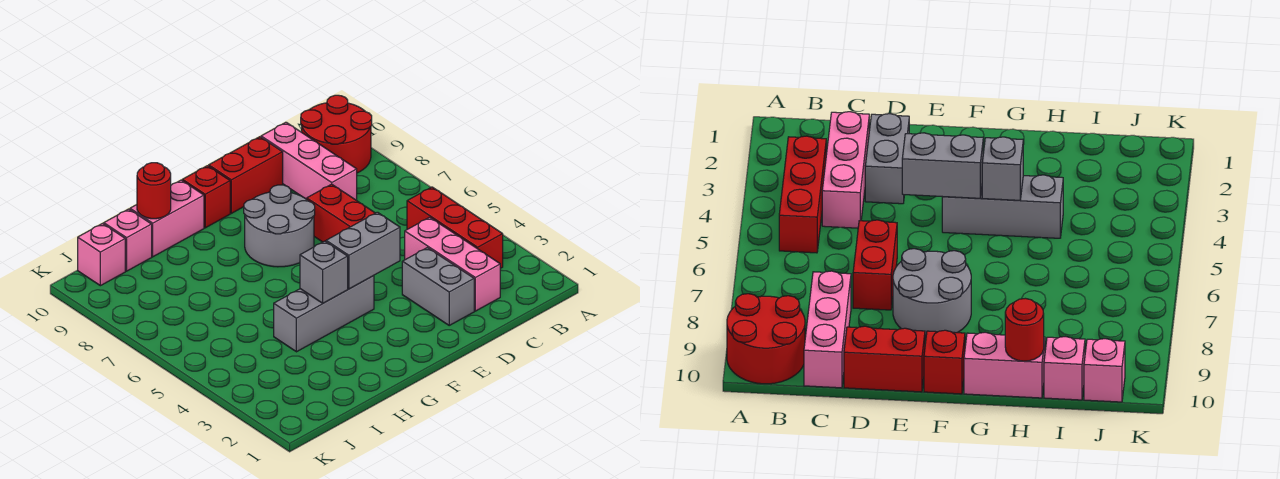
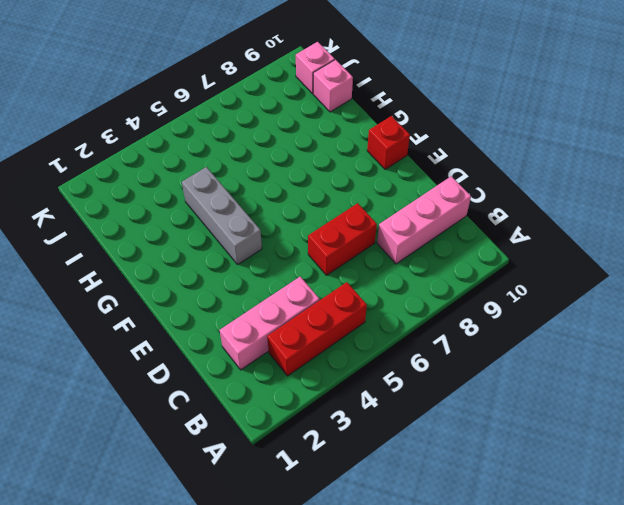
none -> red round brick A9:B10 level 1
none -> grey brick D2:D3 level 1
none -> red brick D10:E10 level 1

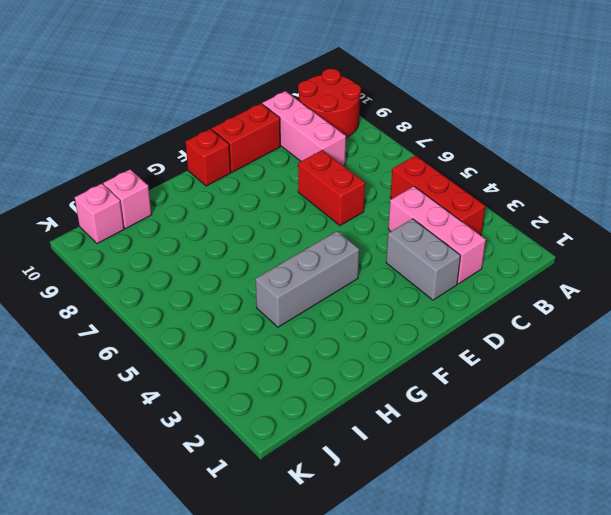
none -> grey round brick E7:F8 level 1
none -> pink brick G10:H10 level 1
none -> grey brick E4:F4 level 2

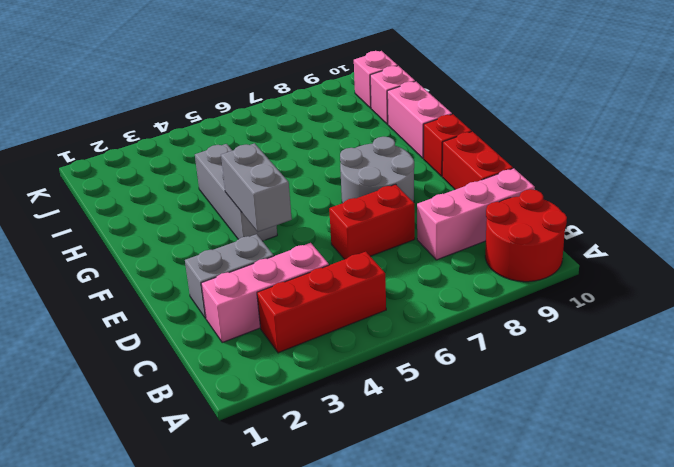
none -> grey brick G4 level 2
none -> red round brick H10 level 2

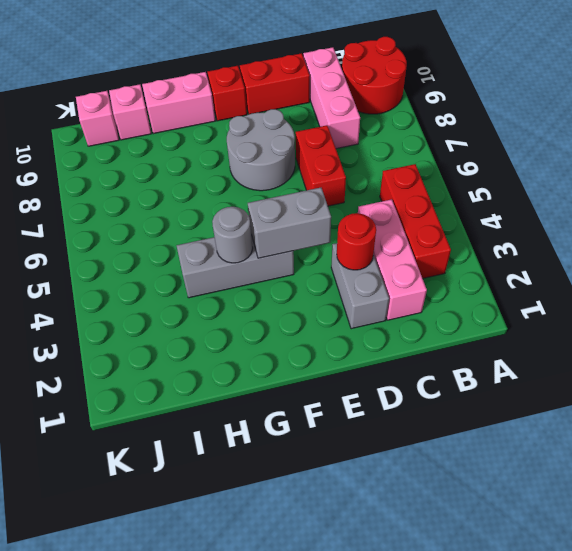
red round brick D3 level 2 -> red round brick H10 level 2
grey round brick G4 level 2 -> grey brick G4 level 2

